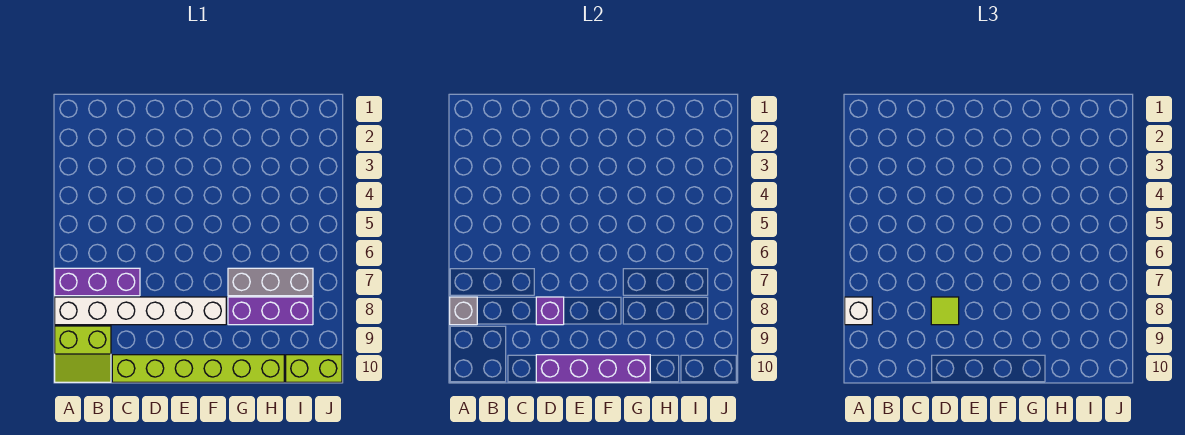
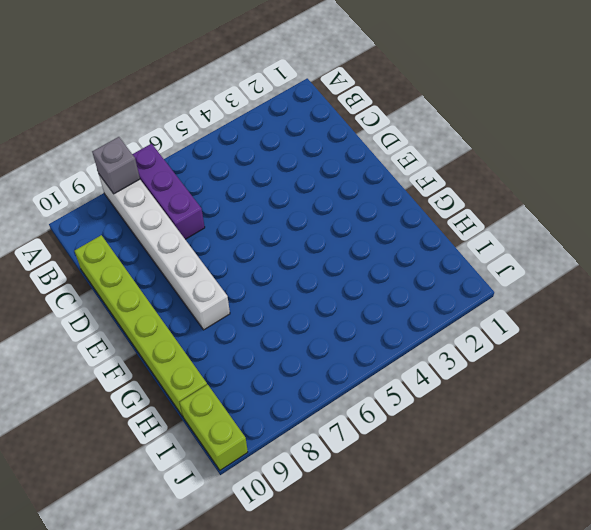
none -> lime slope A9:B10 level 1 top 9
none -> grey brick G7:I7 level 1
none -> purple brick G8:I8 level 1

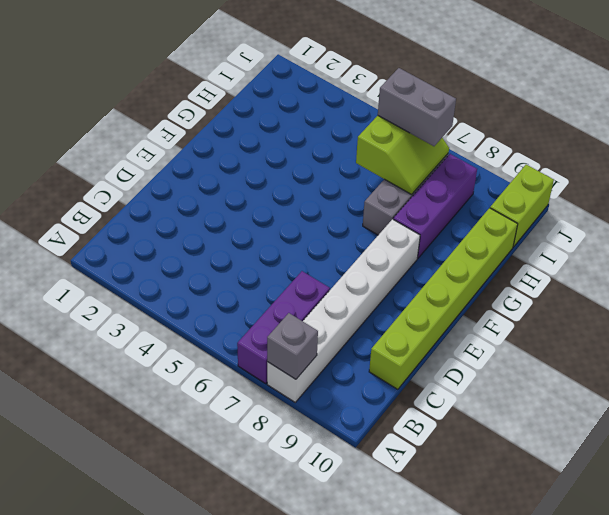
lime slope H6:I7 level 2 top 6 -> lime slope A9:B10 level 1 top 9
grey brick I6:I7 level 3 -> none
none -> purple brick D8 level 2
none -> purple brick D10:G10 level 2
none -> white brick A8 level 3

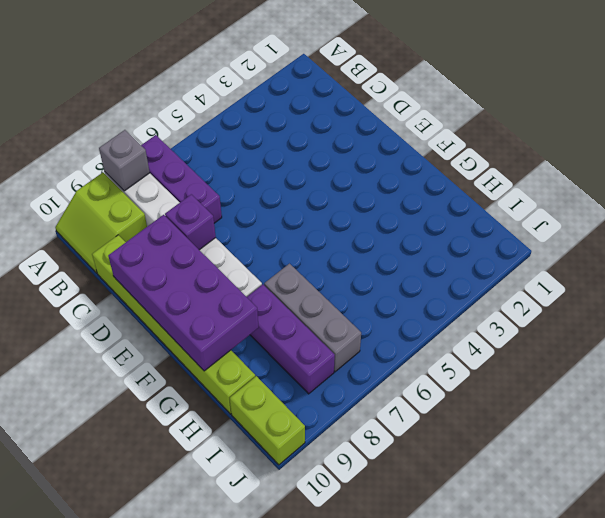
purple brick D9:G10 level 2 -> purple brick D10:G10 level 2
none -> white brick A8 level 3
none -> lime tile D8 level 3

